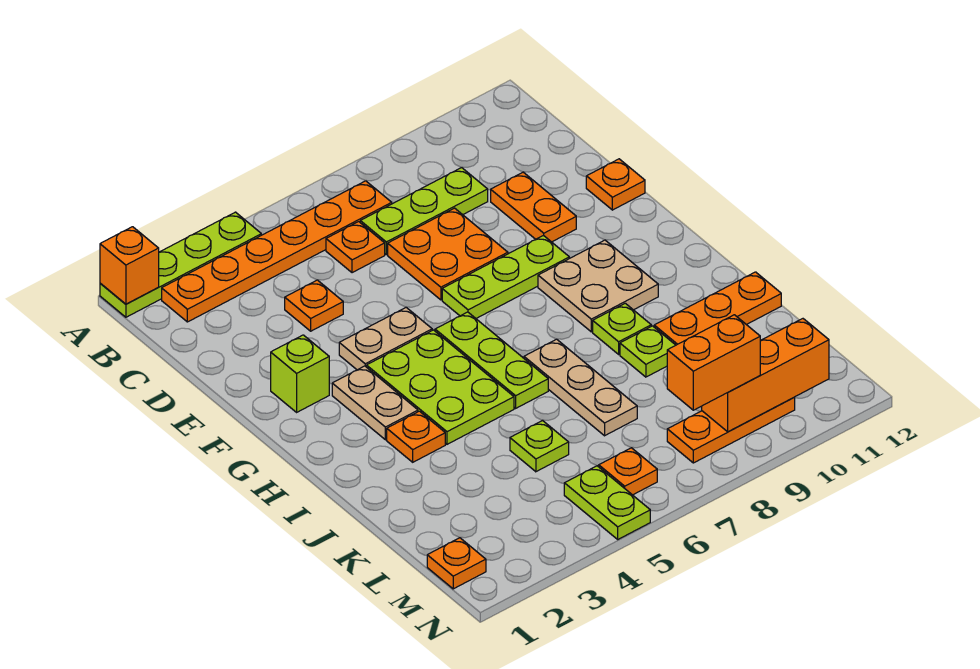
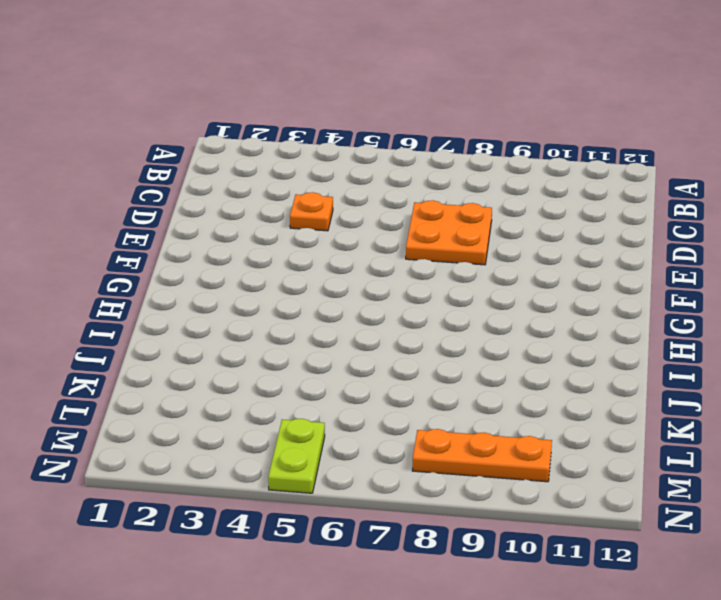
none -> lime plate A1:A4 level 1
none -> orange plate B2:B7 level 1
none -> orange plate C6 level 1

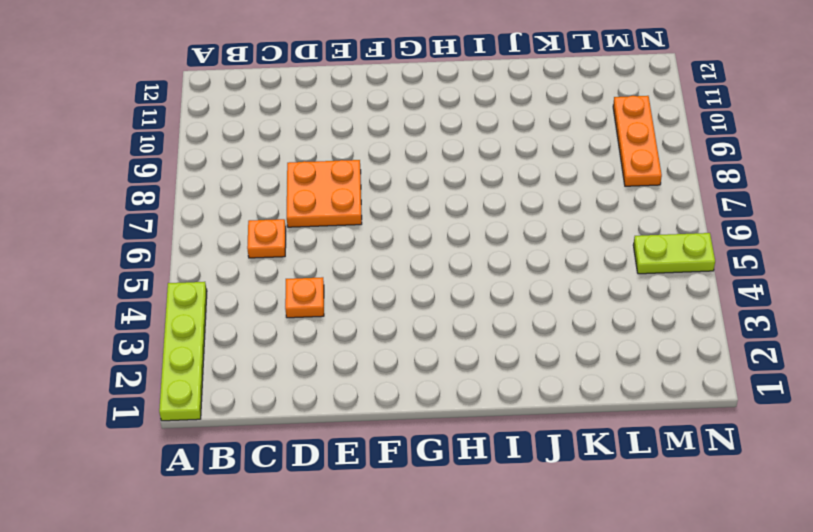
none -> orange plate B2:B7 level 1
none -> lime plate C7:C9 level 1
none -> orange plate D10:E10 level 1

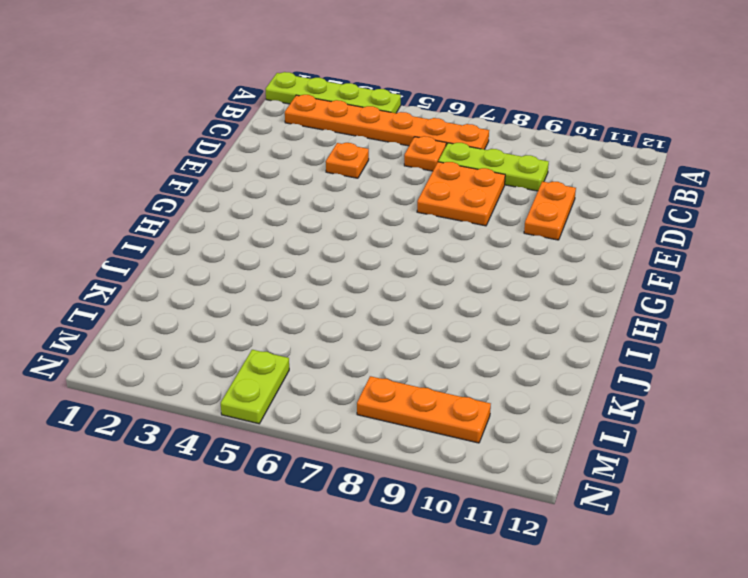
none -> orange plate E12 level 1
none -> lime brick F2 level 1
none -> tan plate F4:F5 level 1

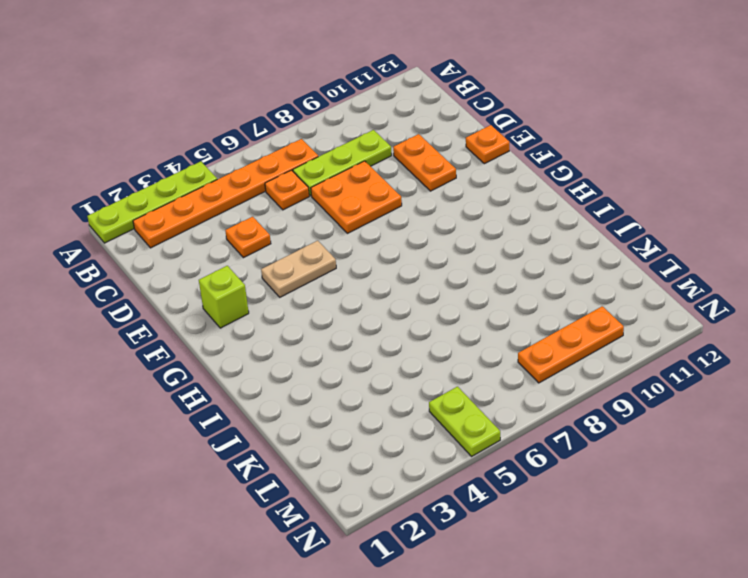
none -> lime plate F7:F9 level 1
none -> tan plate G3:H3 level 1
none -> lime plate G4:I5 level 1

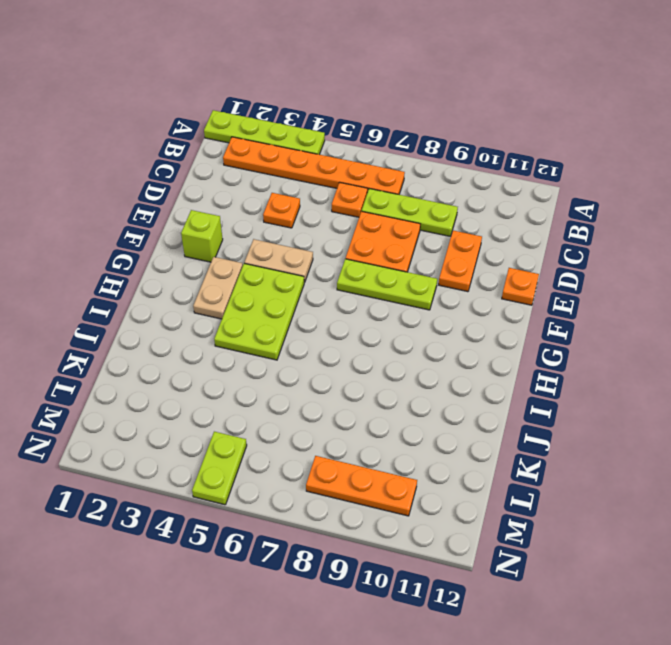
none -> lime plate G6:I6 level 1
none -> tan plate G9:H10 level 1
none -> orange plate I3 level 1

